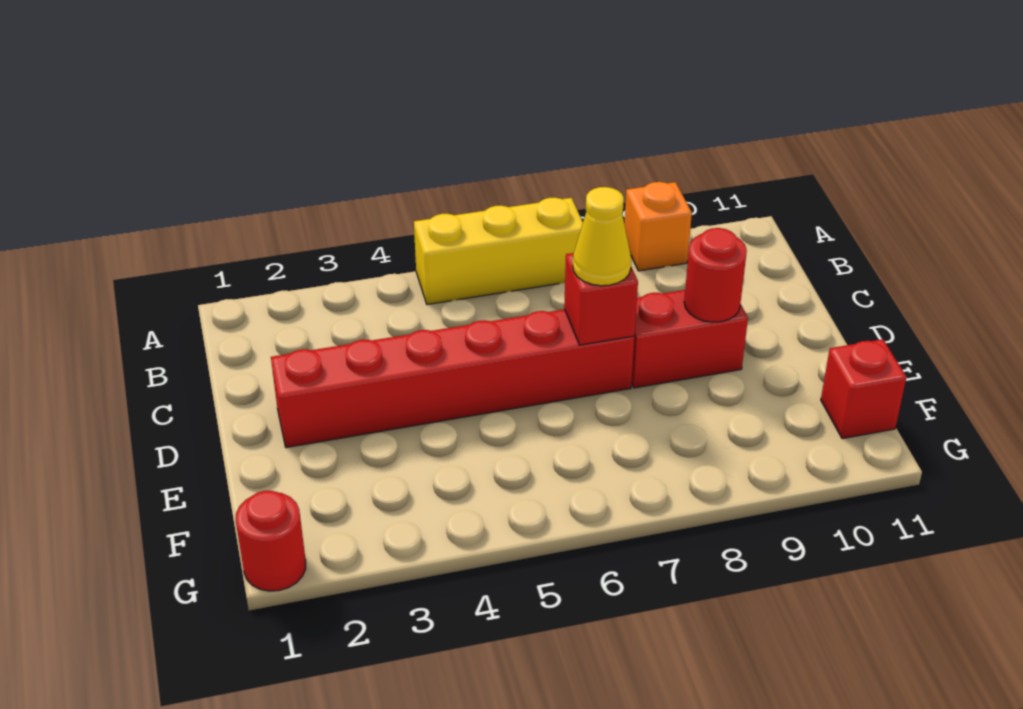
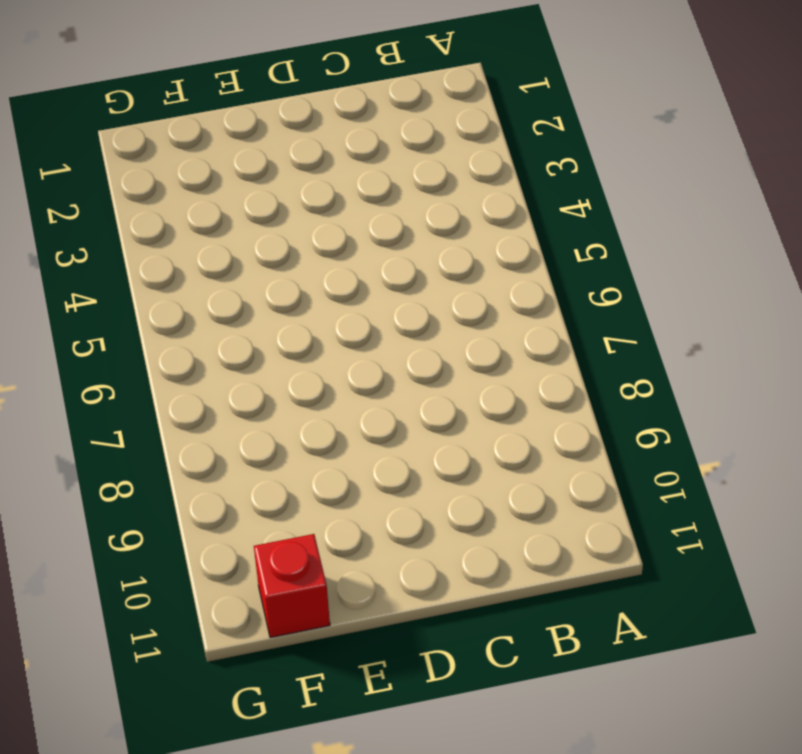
none -> yellow brick A5:A7 level 1
none -> orange brick A9 level 1

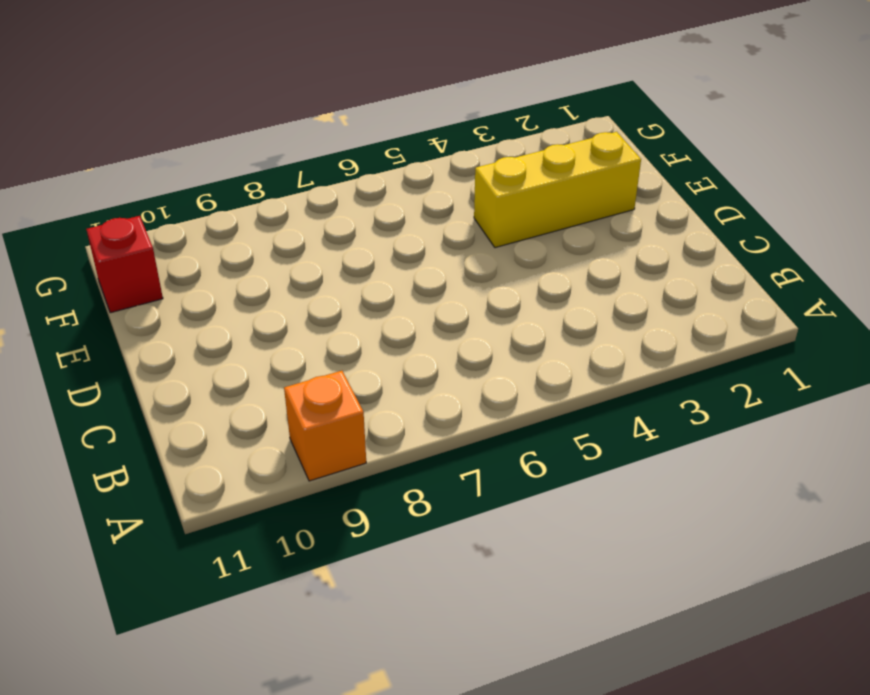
yellow brick E2:E4 level 1 -> yellow brick A5:A7 level 1
none -> red brick D2:D7 level 1
none -> red brick D8:D9 level 1

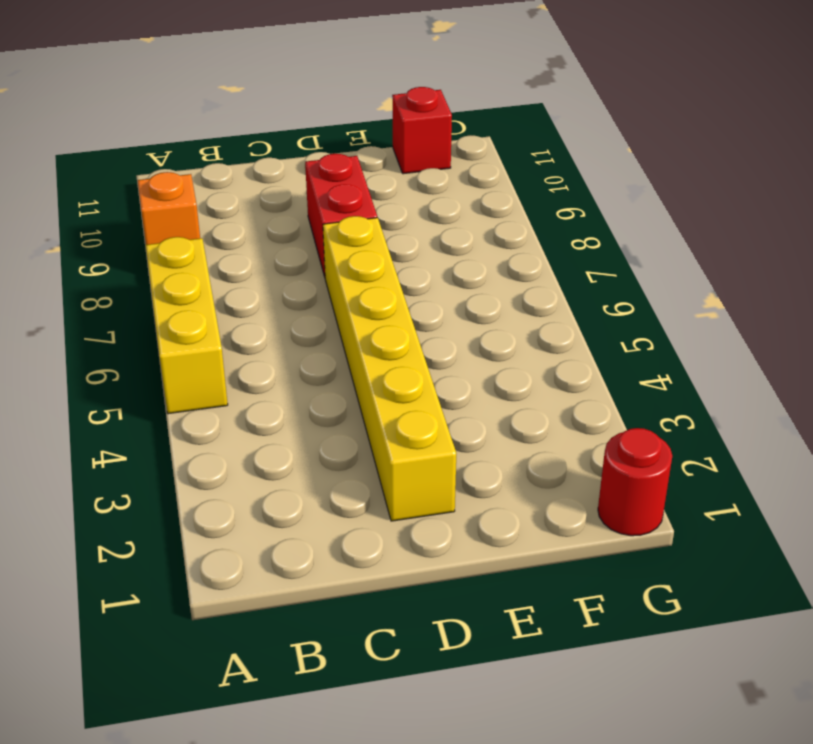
yellow brick D2:D7 level 1 -> red brick D2:D7 level 1
none -> red brick D7 level 2
none -> red round brick D9 level 2

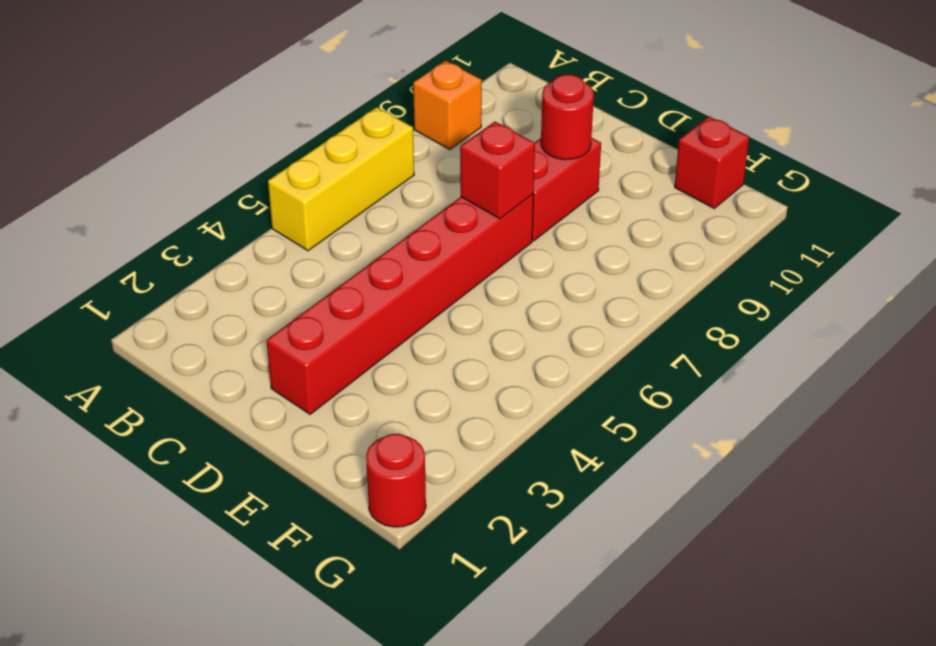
none -> yellow cone D7 level 3

